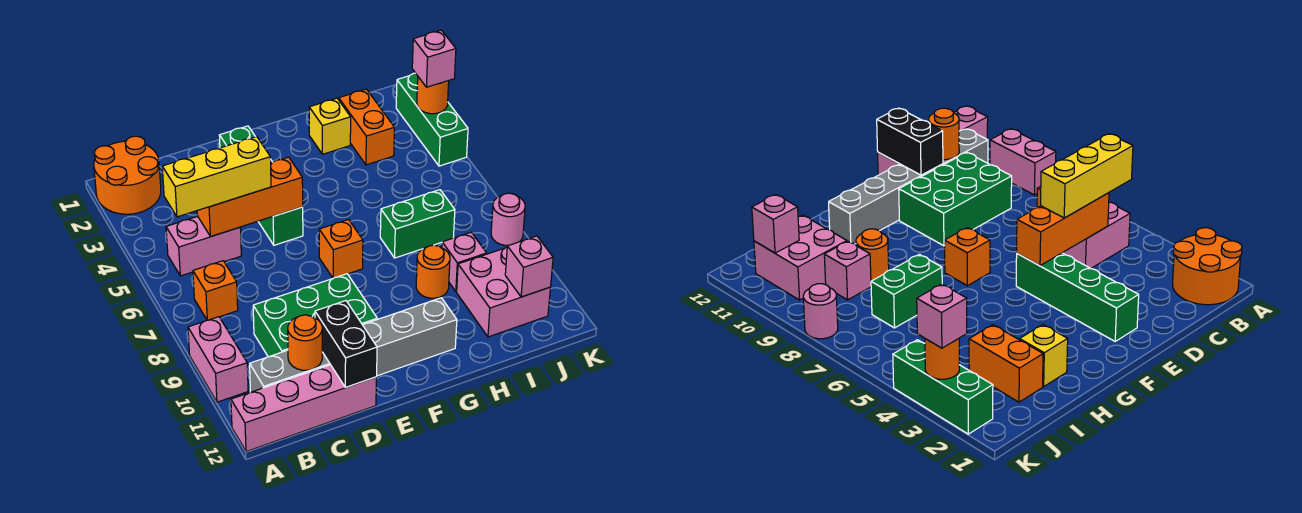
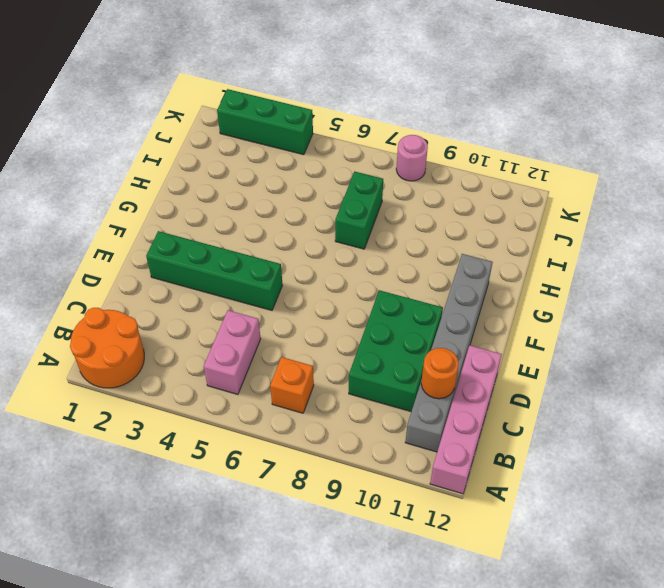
none -> pink brick A9:A10 level 1
none -> orange brick F7 level 1
none -> yellow brick H2 level 1

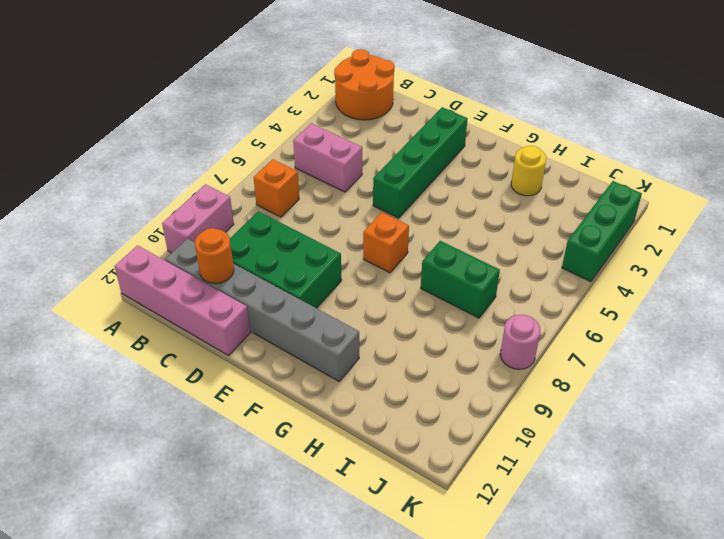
yellow round brick H2 level 1 -> yellow brick H2 level 1
none -> orange round brick H9 level 1
none -> orange brick I2:I3 level 1
none -> pink brick I9 level 1

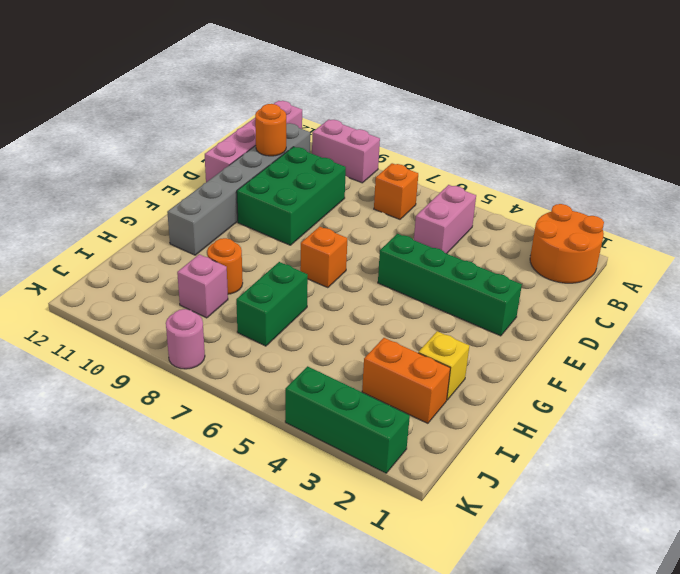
none -> pink brick I10:J11 level 1
none -> orange brick C5:E5 level 2
none -> black brick D11:D12 level 2

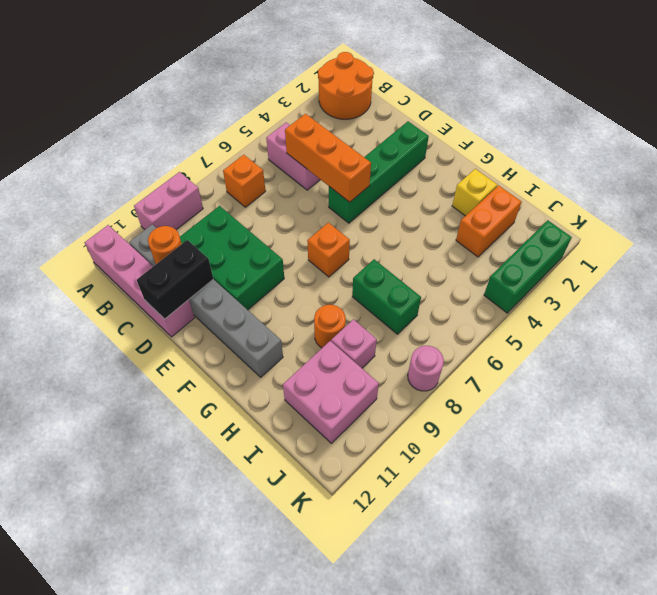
none -> pink brick J11 level 2
none -> orange round brick K3 level 2
none -> yellow brick B5:D5 level 3

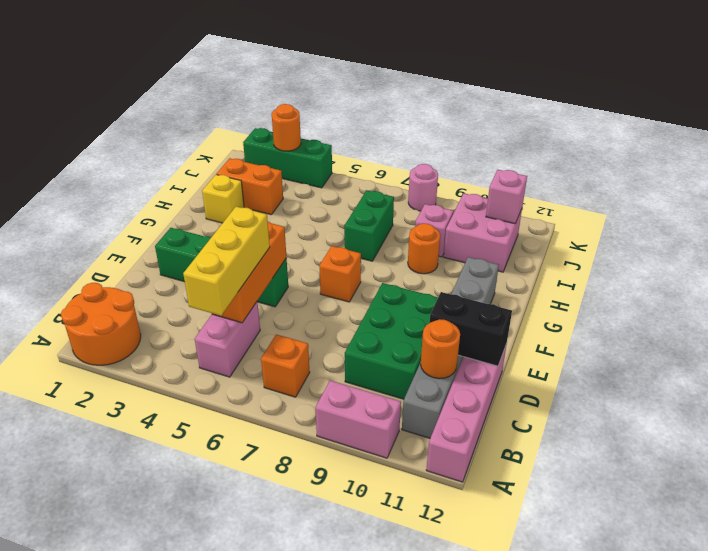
none -> pink brick K3 level 3

